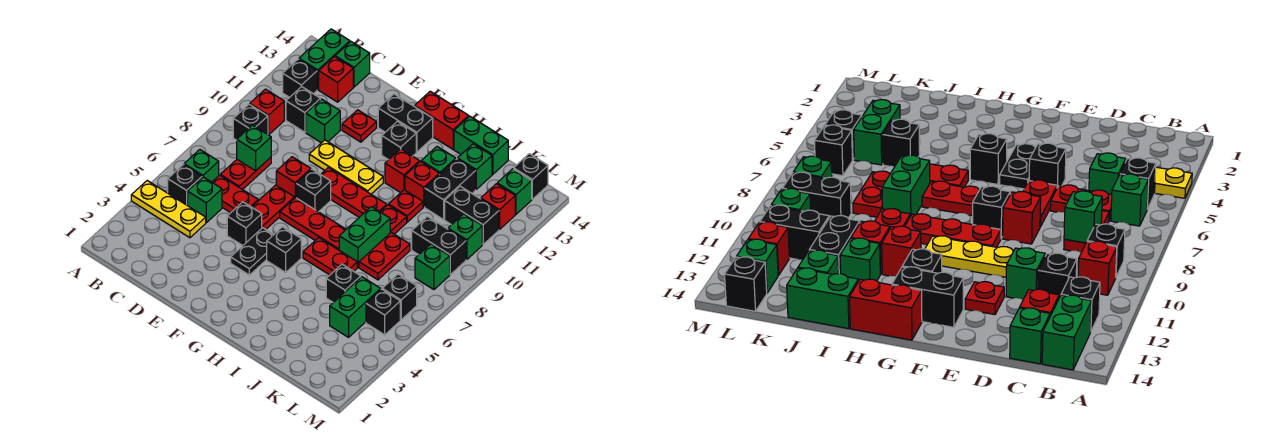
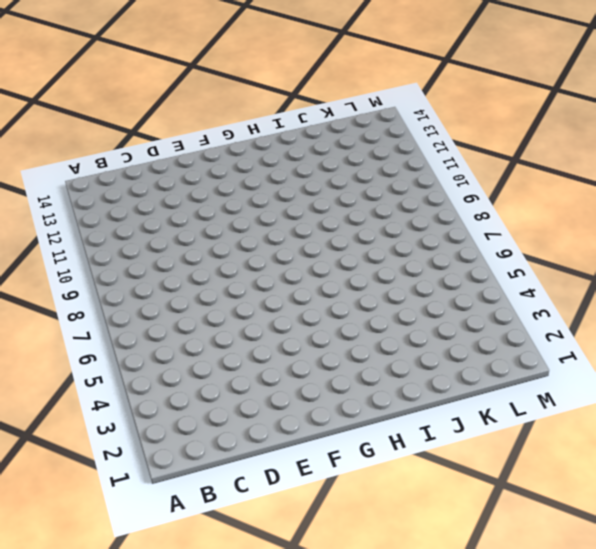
none -> yellow plate A4:C4 level 1
none -> black brick B5 level 1
none -> green brick B6 level 1
none -> black brick B9 level 1

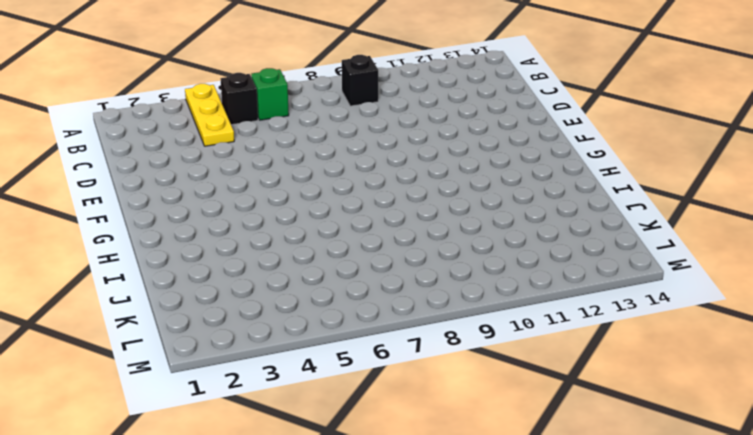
none -> red brick B10 level 1
none -> black brick B12 level 1
none -> green brick B13:B14 level 1
none -> green brick C5 level 1

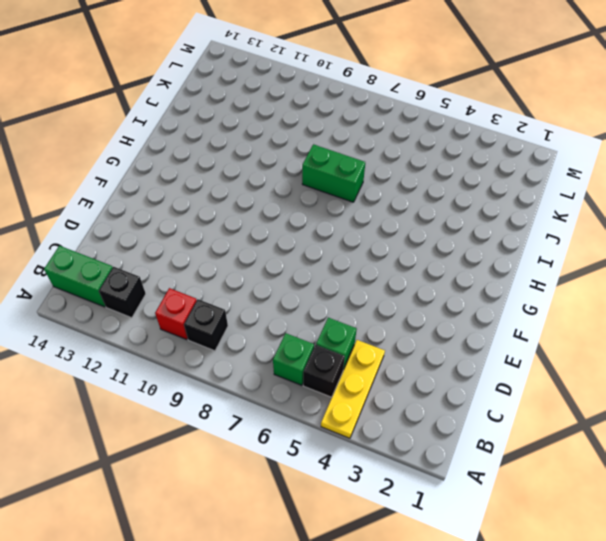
none -> red plate C6:D6 level 1
none -> red plate C7:C8 level 1
none -> black brick C11 level 1
none -> red brick C13 level 1

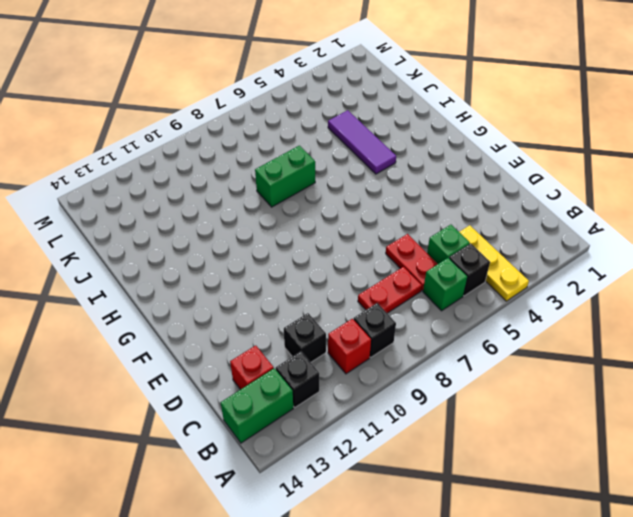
purple tile H4:J4 level 1 -> none
none -> green brick C14 level 1
none -> green brick D11 level 1
none -> black brick E5 level 1
none -> red plate E6:E7 level 1

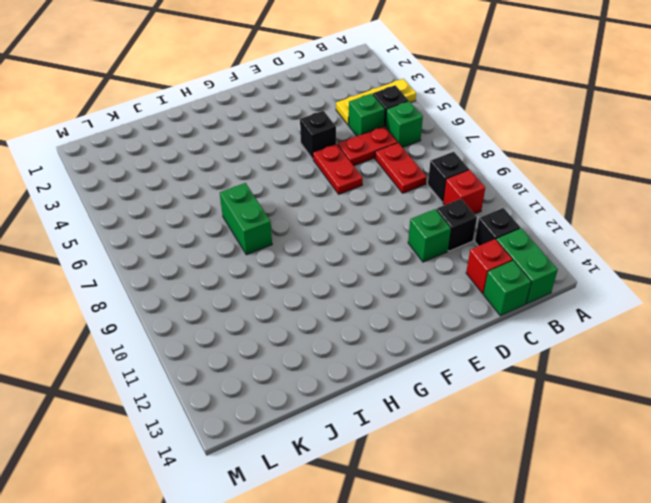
none -> red brick E8 level 1
none -> yellow plate E10:G10 level 1
none -> red plate E12 level 1
none -> black plate F4:F5 level 1

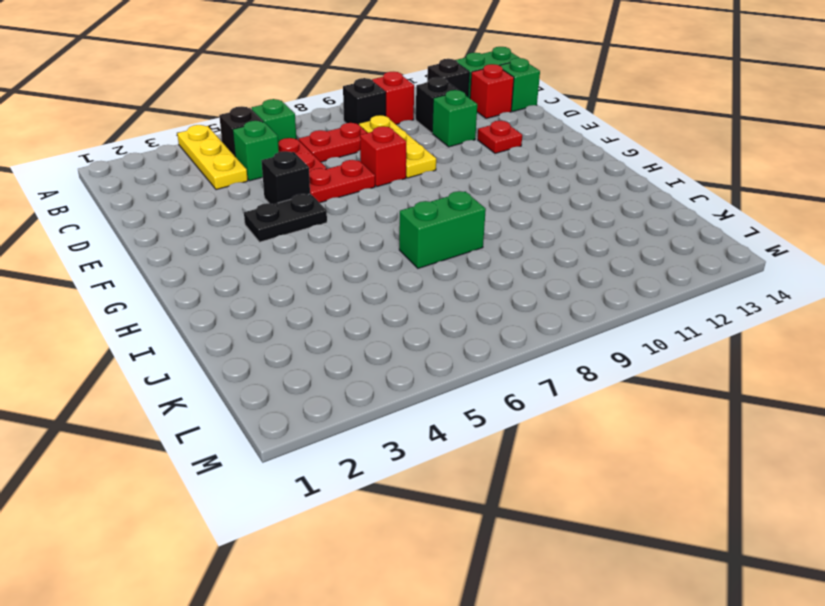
yellow plate C9:E9 level 1 -> yellow plate E10:G10 level 1
none -> red plate F7:H7 level 1
none -> black brick F8 level 1
none -> red plate F9:H9 level 1
none -> black brick F13:G13 level 1

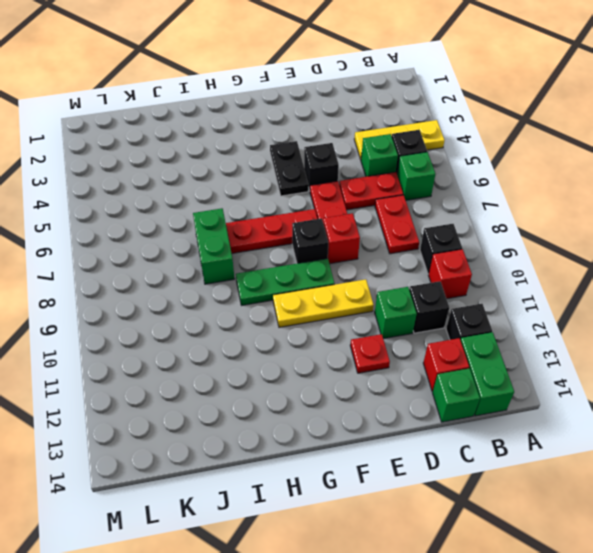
green plate F9:H9 level 1 -> red plate F9:H9 level 1
none -> black brick F13:G13 level 1
none -> black brick G5 level 1
none -> black brick G12 level 1
none -> red brick G14:H14 level 1

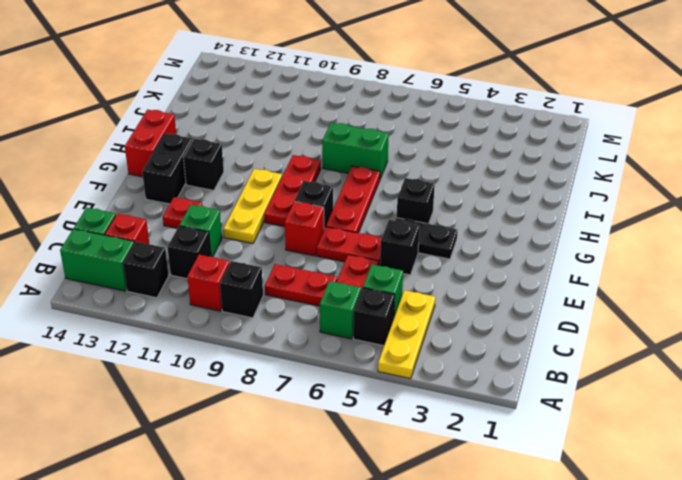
none -> red plate H6:I6 level 1
none -> red brick H11 level 1
none -> red plate I9 level 1
none -> red plate I10 level 1

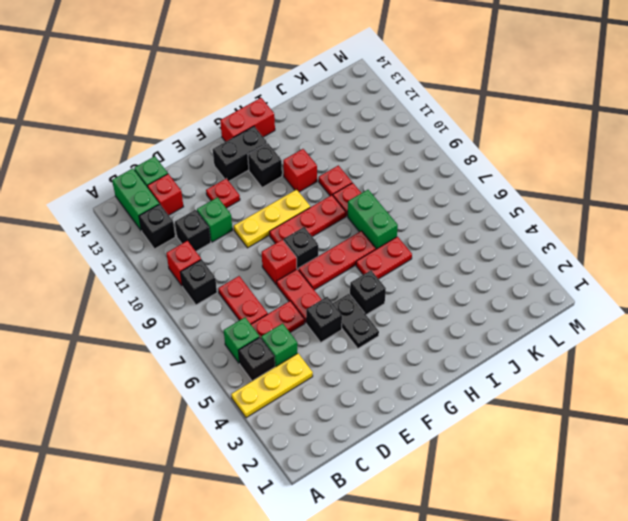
none -> red brick I11 level 1
none -> green brick I12 level 1
none -> green brick I14:J14 level 1
none -> black brick J5 level 1

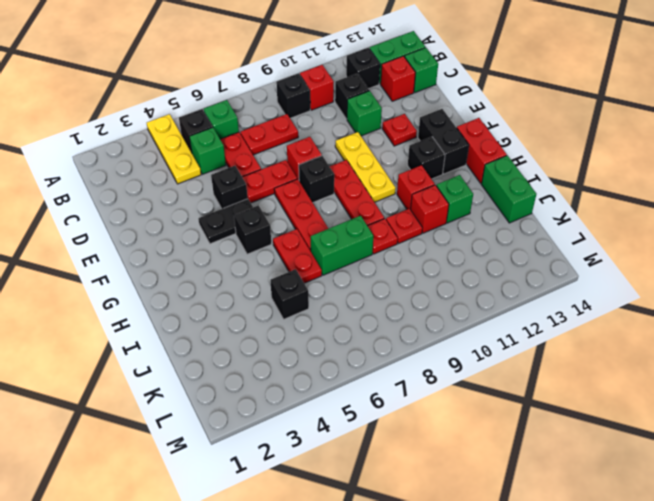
none -> red plate J7:J8 level 1
none -> black brick J11:J12 level 1
none -> green brick J13 level 1
none -> green brick K4:K5 level 1

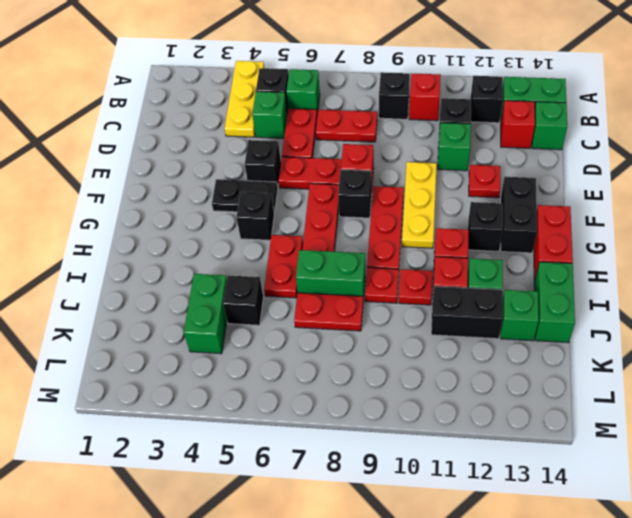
green brick J4:K4 level 1 -> green brick K4:K5 level 1
none -> black brick K9:L9 level 1
none -> black brick K11:L11 level 1
none -> black brick L5 level 1
none -> black brick L6 level 1

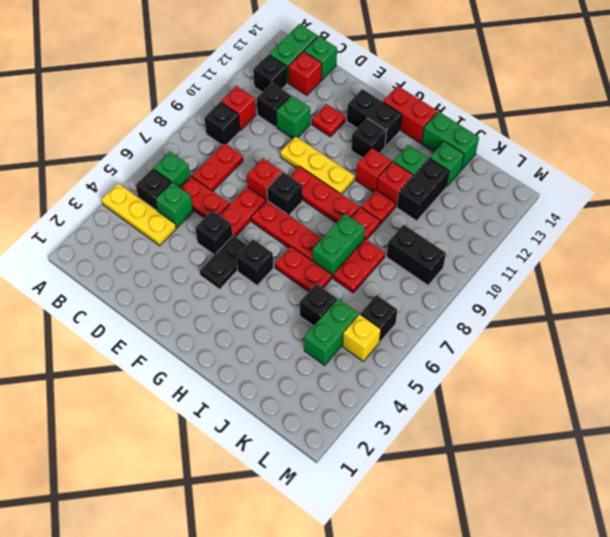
yellow brick L5 level 1 -> black brick L5 level 1
none -> black brick K11:L11 level 1
none -> green brick L8 level 1
none -> green brick L10 level 1
none -> red brick L12 level 1

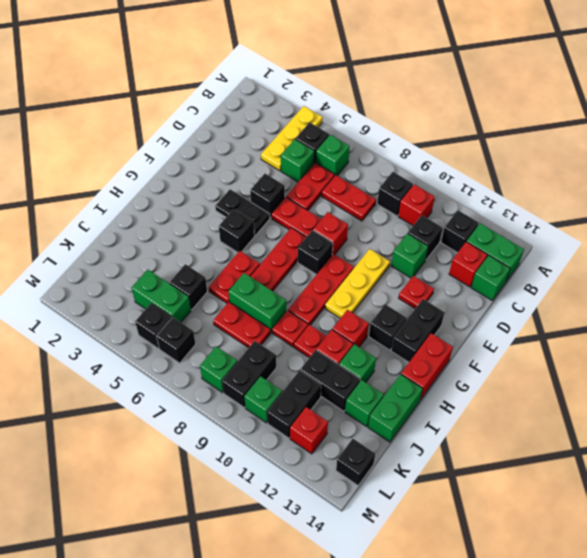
none -> green brick L13 level 1
none -> green brick C8 level 2

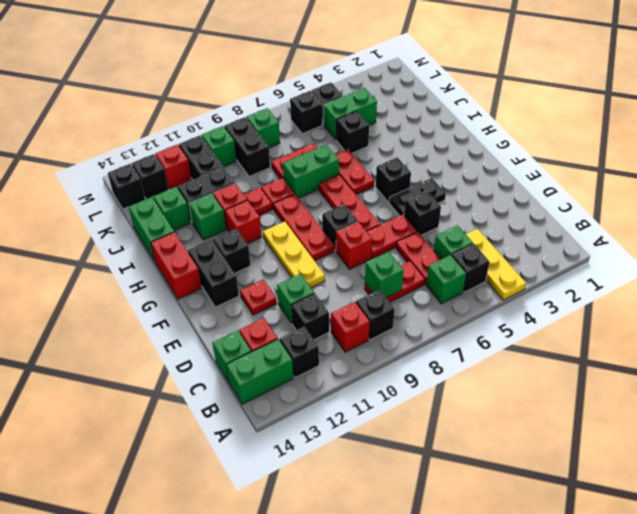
black brick L13 level 1 -> green brick L13 level 1

